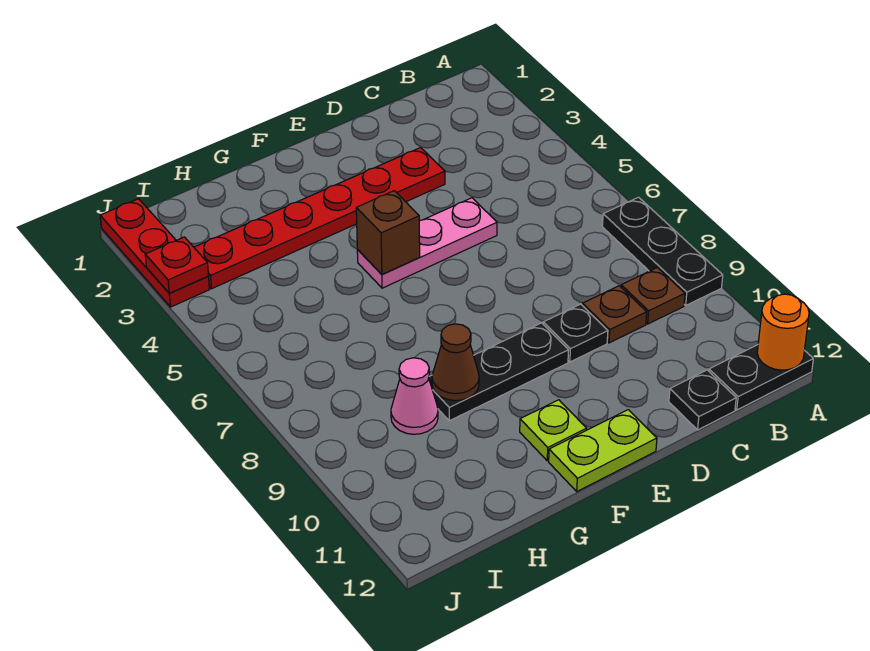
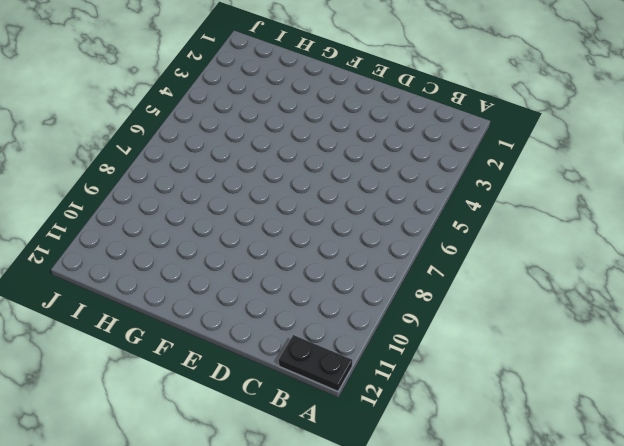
none -> black plate A7:A9 level 1
none -> brown plate B9 level 1
none -> brown plate C9 level 1

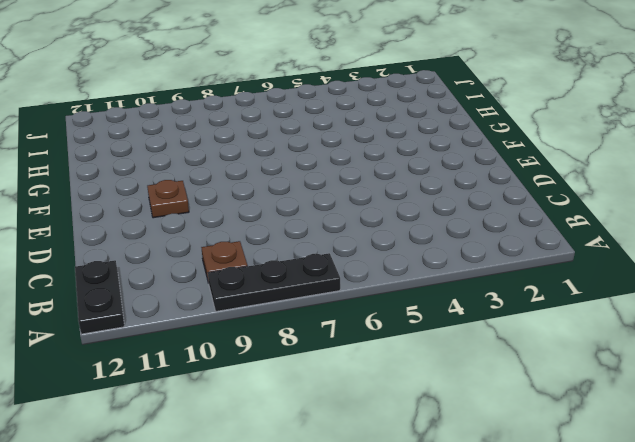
brown plate E10 level 1 -> brown plate C9 level 1
none -> black plate C12 level 1
none -> red plate D3:I3 level 1
none -> pink plate D5:F5 level 1

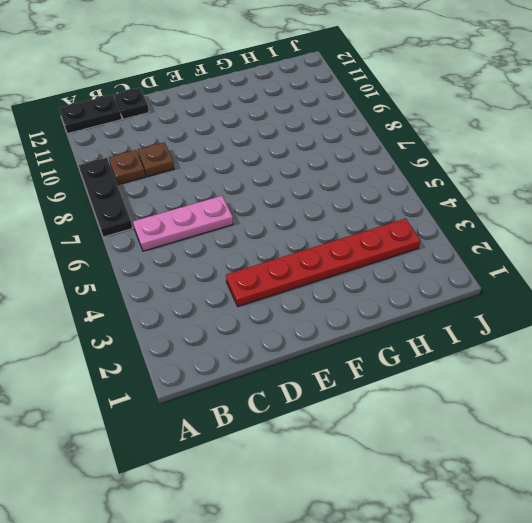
pink plate B6:D6 level 1 -> pink plate D5:F5 level 1
none -> black plate D9 level 1
none -> black plate E9:G9 level 1
none -> lime plate E12:F12 level 1

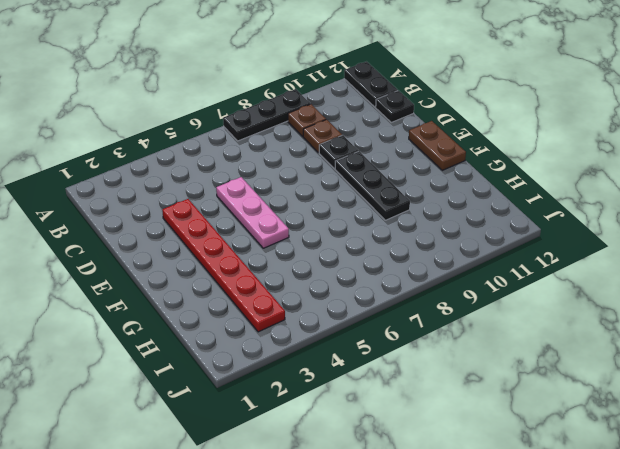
brown plate E12:F12 level 1 -> lime plate E12:F12 level 1
none -> lime plate F11 level 1
none -> pink cone H9 level 1
none -> red plate J1:J3 level 1

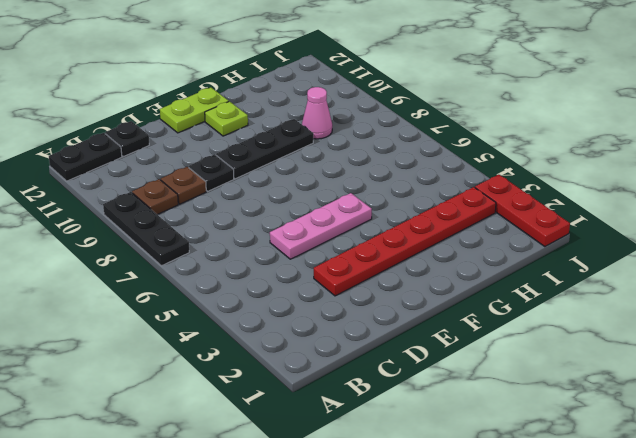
none -> orange round brick A12 level 2
none -> brown brick F5 level 2
none -> brown cone G9 level 2

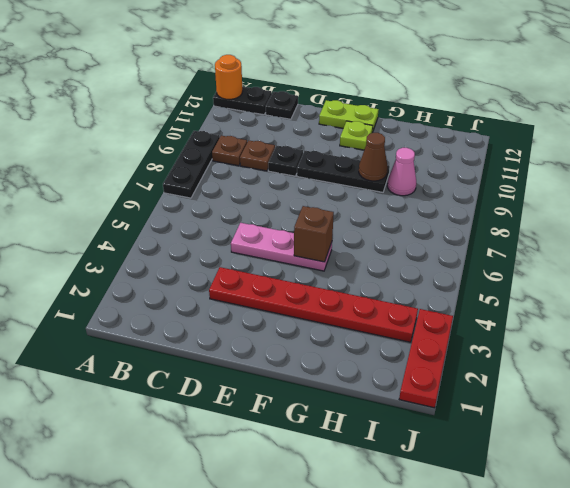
none -> red plate J3 level 2

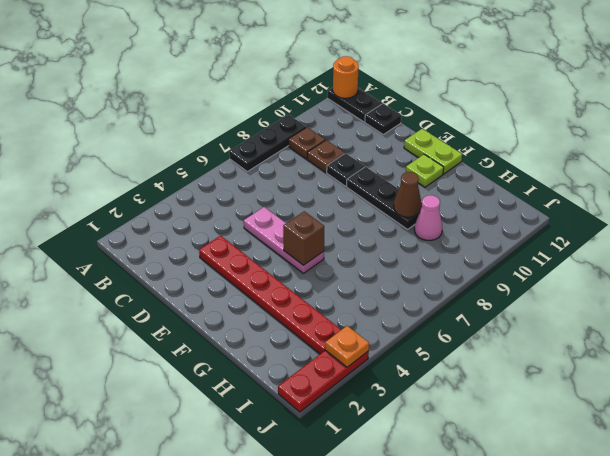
orange plate J3 level 2 -> red plate J3 level 2

